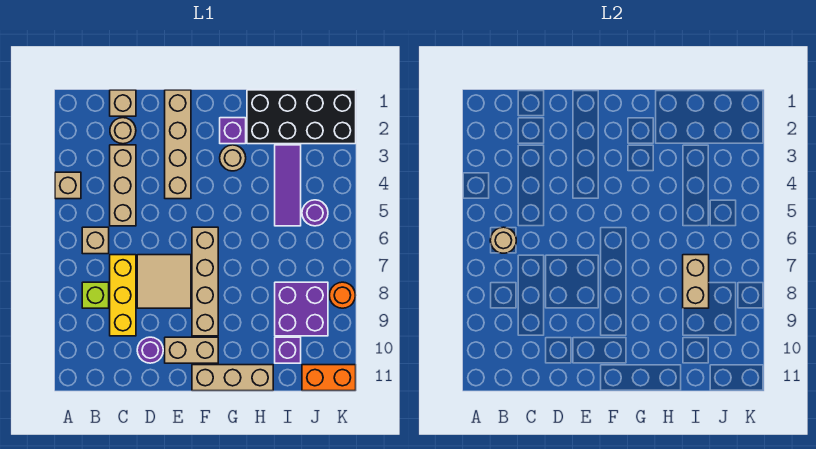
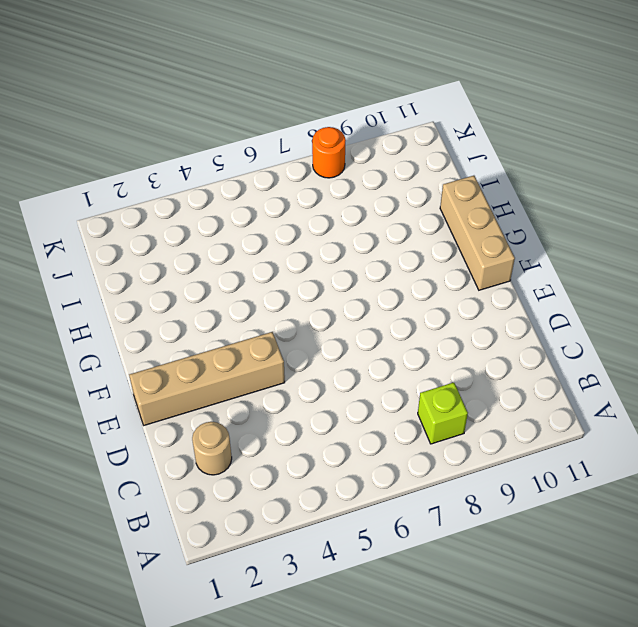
none -> tan brick A4 level 1
none -> tan brick B6 level 1
none -> tan brick C1 level 1

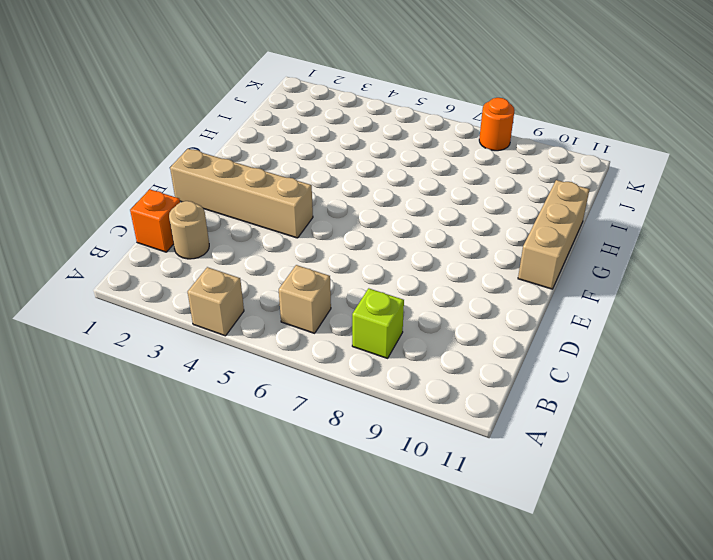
orange brick C1 level 1 -> tan brick C1 level 1
none -> tan brick C3:C5 level 1
none -> yellow brick C7:C9 level 1
none -> tan tile D7:E8 level 1

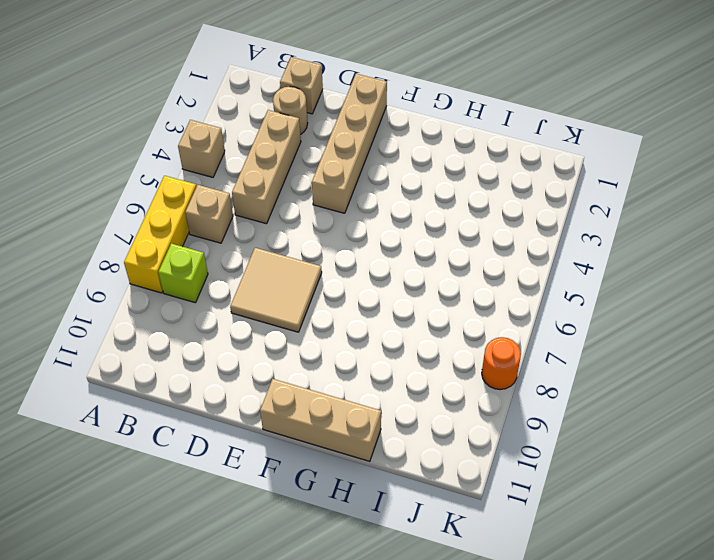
yellow brick A6:A8 level 1 -> yellow brick C7:C9 level 1
none -> purple round brick D10 level 1
none -> tan brick E10:F10 level 1
none -> tan brick F6:F9 level 1

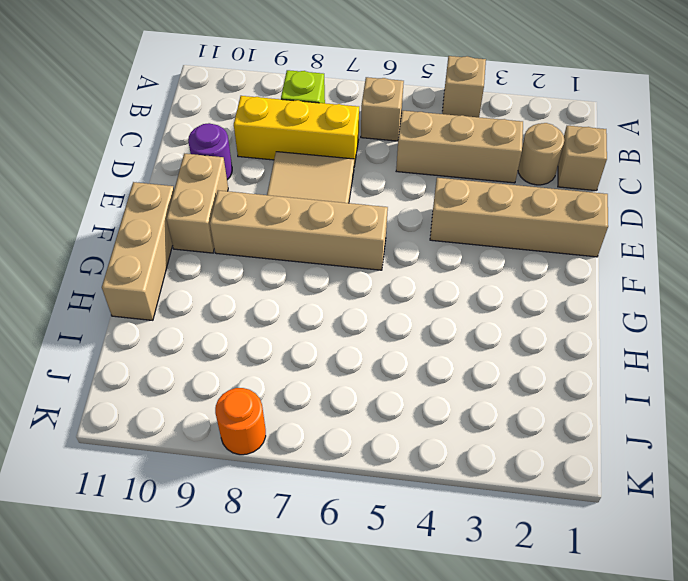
none -> purple brick G2 level 1
none -> tan round brick G3 level 1
none -> black brick H1:K2 level 1

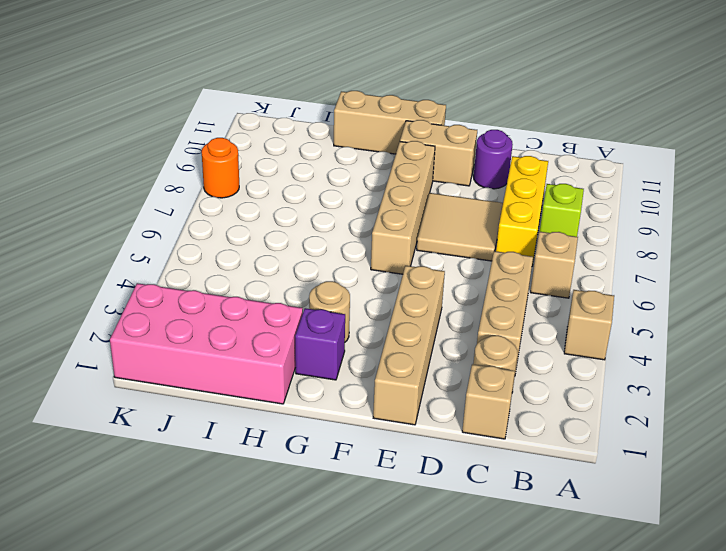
pink brick H1:K2 level 1 -> black brick H1:K2 level 1
none -> purple tile I3:I5 level 1
none -> purple brick I8:J9 level 1
none -> purple brick I10 level 1

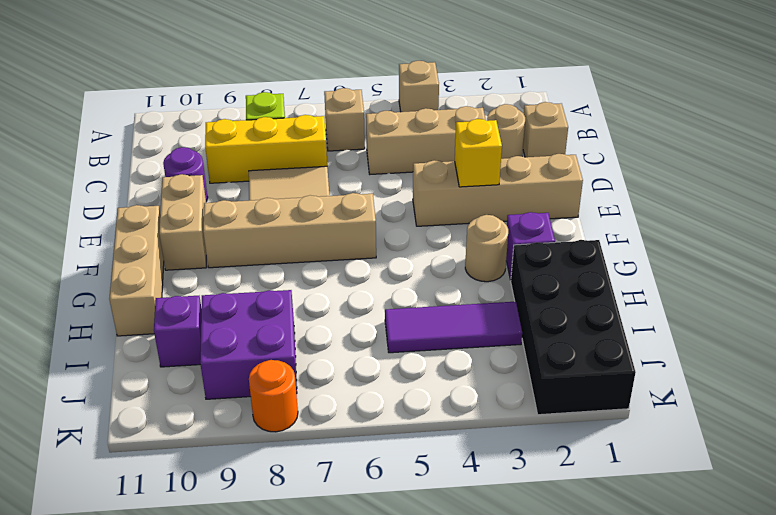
yellow brick E3 level 2 -> none
none -> purple round brick J5 level 1
none -> orange brick J11:K11 level 1
none -> tan round brick B6 level 2

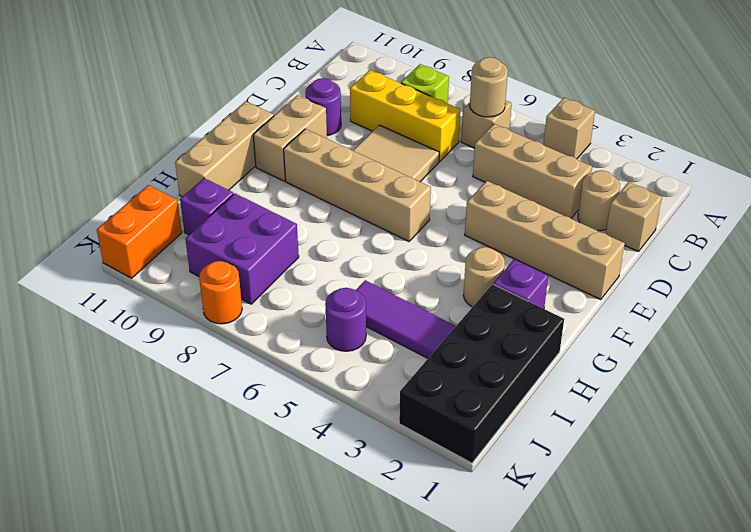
none -> tan brick I7:I8 level 2

